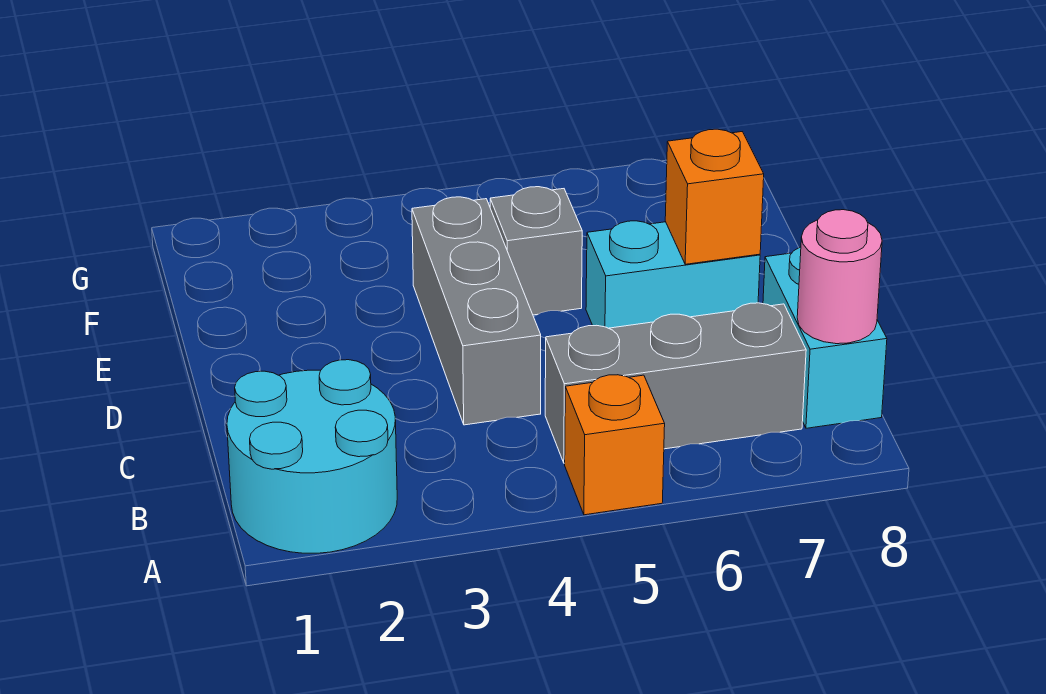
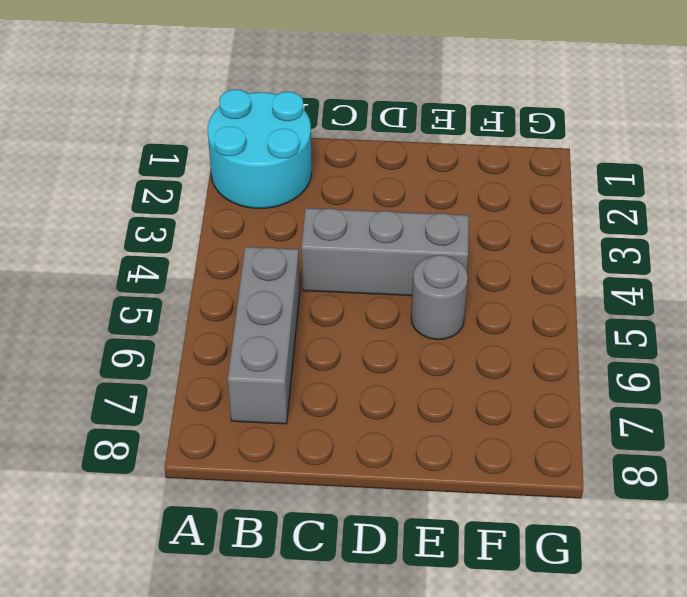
grey round brick E5 level 1 -> grey brick E5 level 1
none -> orange brick A5 level 1
none -> cyan brick B8:C8 level 1

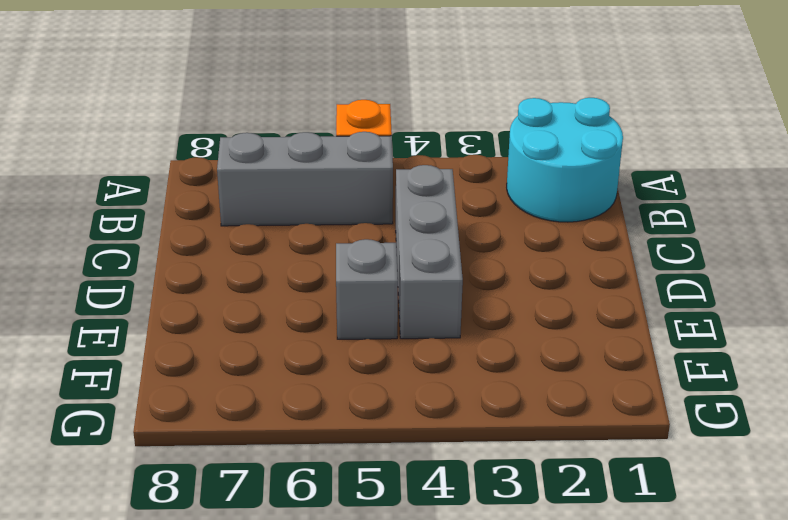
none -> cyan brick B8:C8 level 1
none -> cyan brick D6:D7 level 1

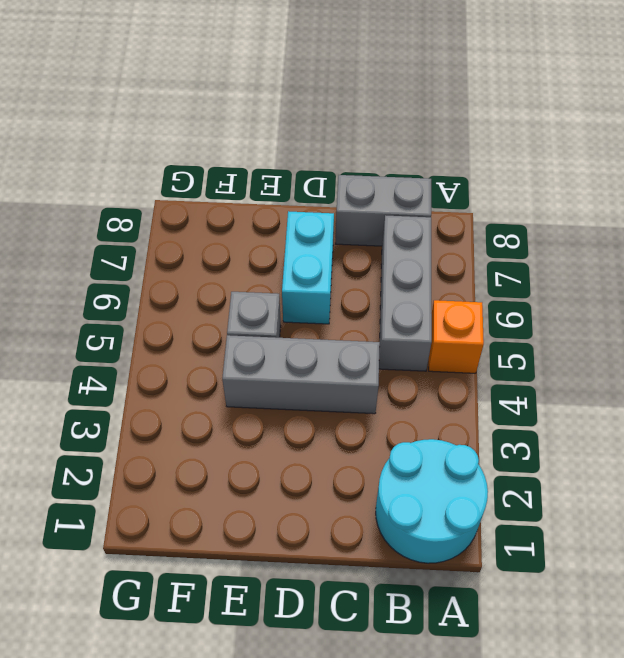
grey brick B8:C8 level 1 -> cyan brick B8:C8 level 1
none -> pink round brick B8 level 2
none -> orange brick D7 level 2

